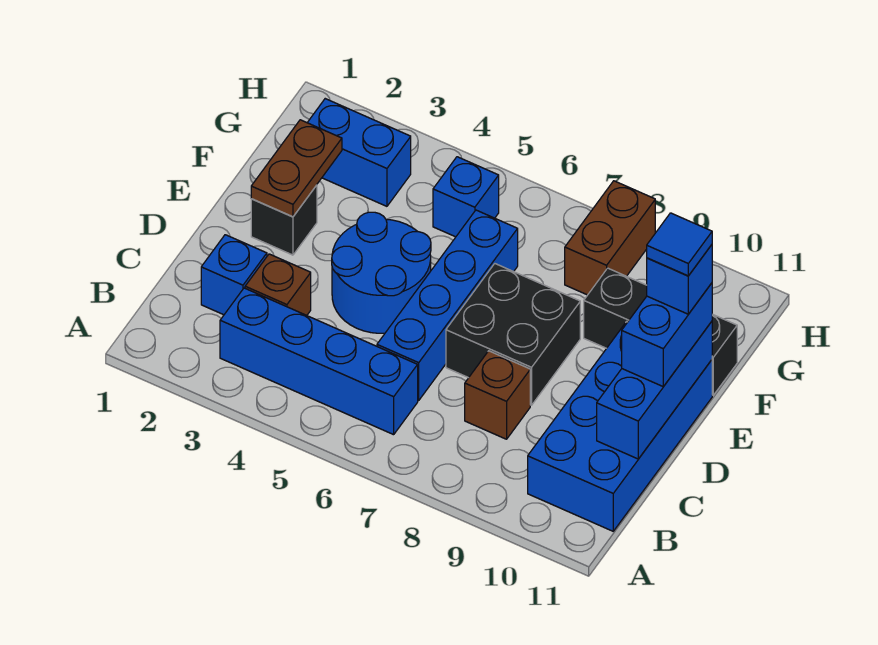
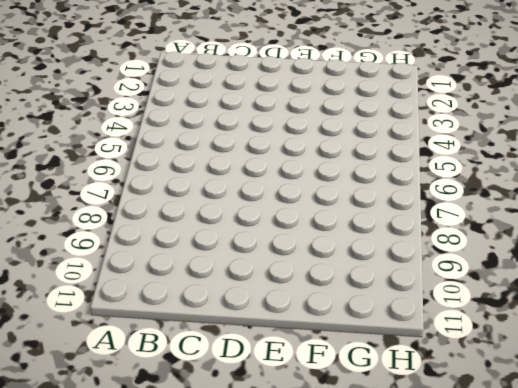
none -> blue brick B3:B6 level 1
none -> blue brick B10:E11 level 1
none -> blue brick C2 level 1

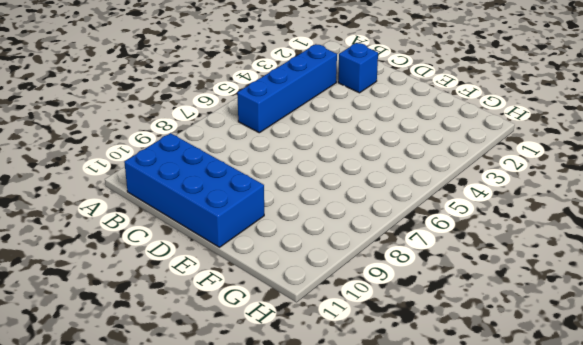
none -> brown brick C3 level 1
none -> blue brick C6:F6 level 1
none -> brown brick C8 level 1

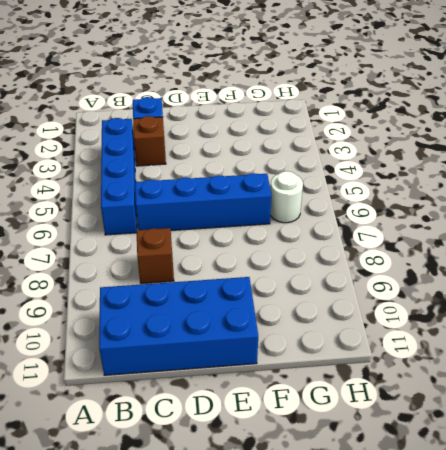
white round brick G6 level 1 -> none
none -> blue round brick D4:E5 level 1
none -> black brick D7:E8 level 1
none -> black brick E2 level 1

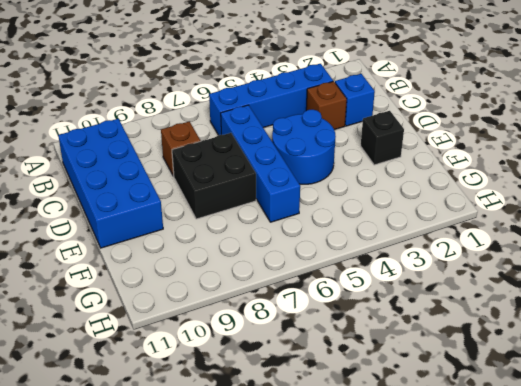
none -> black brick F9:F11 level 1
none -> blue brick G2:G3 level 1
none -> blue brick G5 level 1

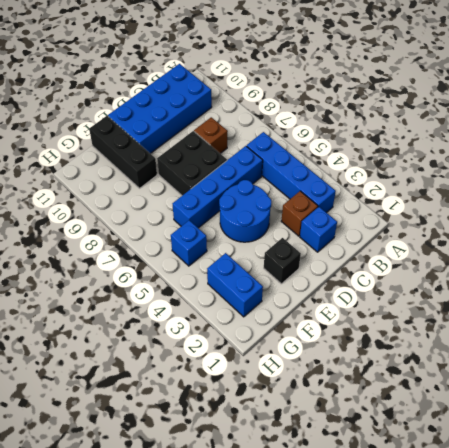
none -> brown brick G8:H8 level 1
none -> blue brick C11:E11 level 2
none -> brown plate E2:F2 level 2

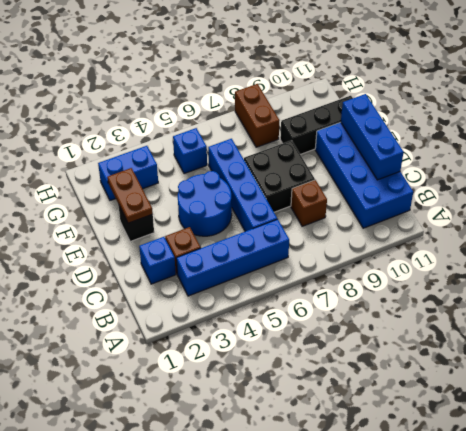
none -> blue brick D11:E11 level 3
none -> blue brick E11 level 4
none -> blue tile E11 level 5

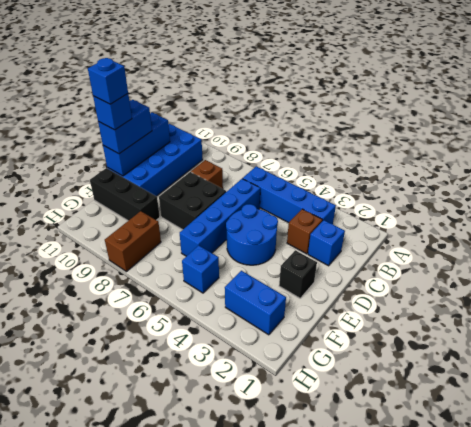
blue brick E11 level 5 -> blue tile E11 level 5
none -> brown plate E2:F2 level 2

